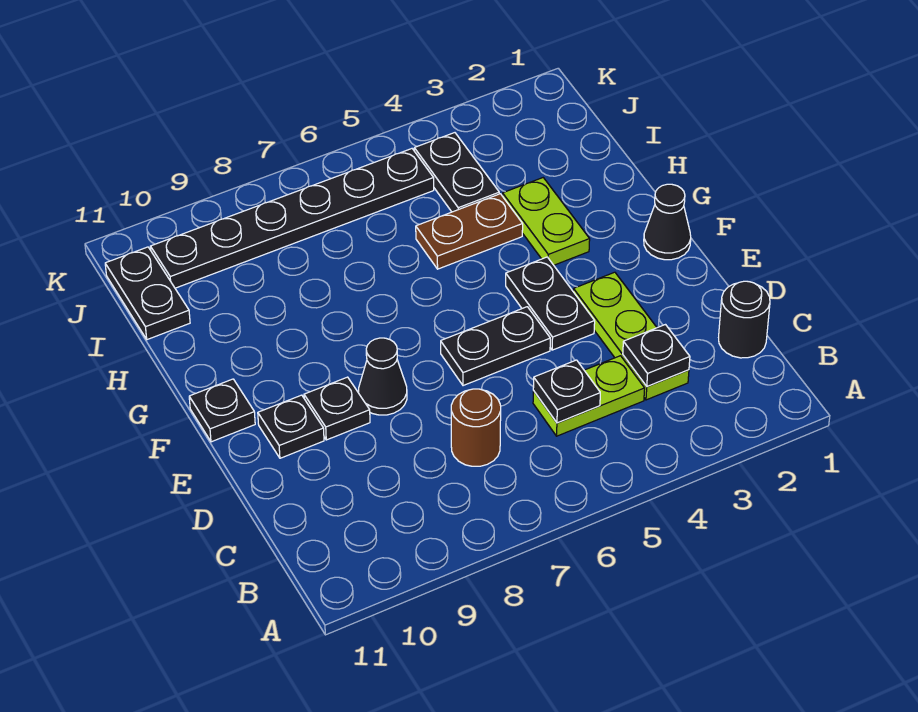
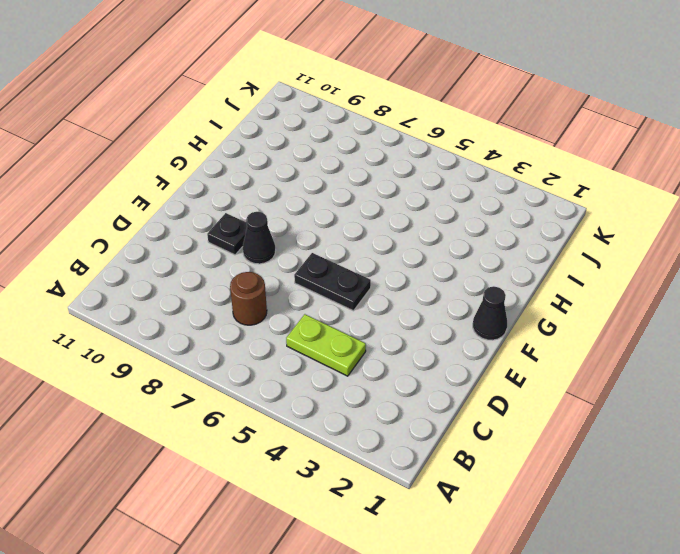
none -> black round brick C1 level 1
none -> lime plate C3:E3 level 1
none -> black plate E4:F4 level 1

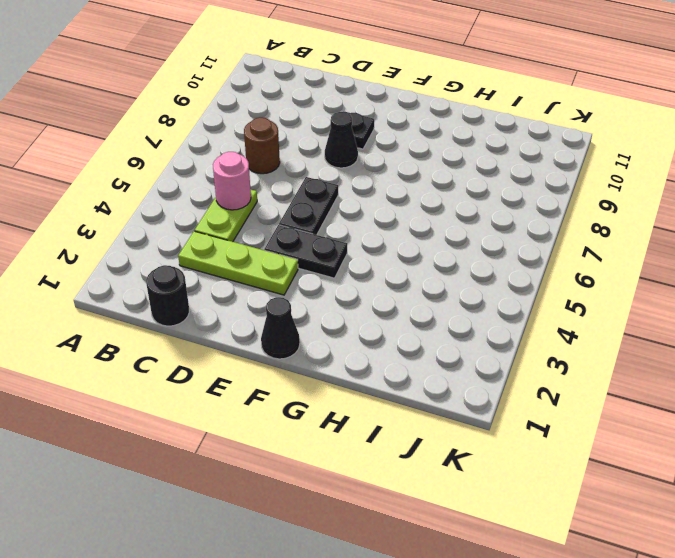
pink round brick C5 level 2 -> black plate C5 level 2
none -> black plate E10 level 1
none -> black plate F11 level 1
none -> lime plate G3:H3 level 1

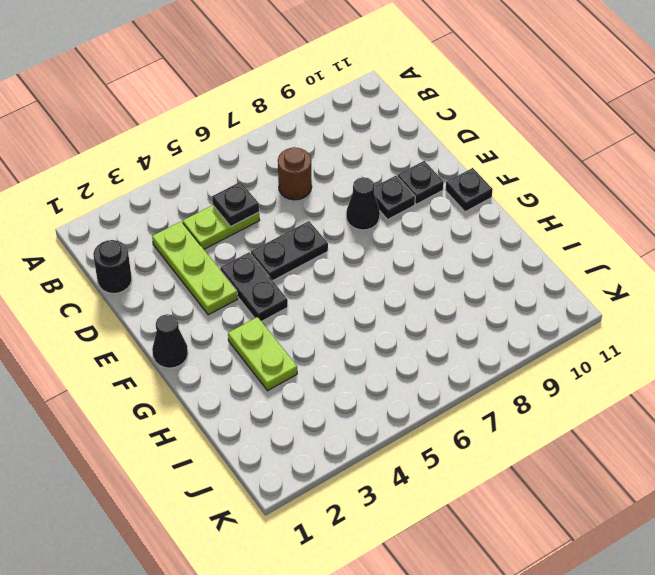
none -> brown plate H4:H5 level 1
none -> black plate I4:J4 level 1
none -> black plate I11:J11 level 1

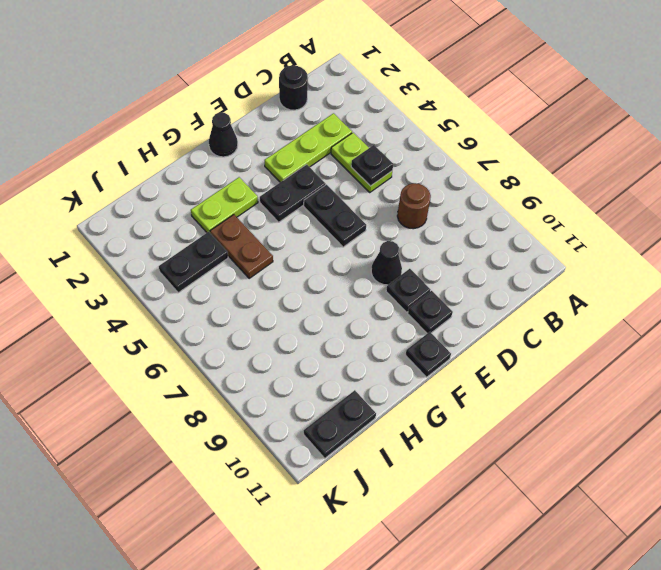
none -> black plate J5:J10 level 1
none -> black plate C3 level 2

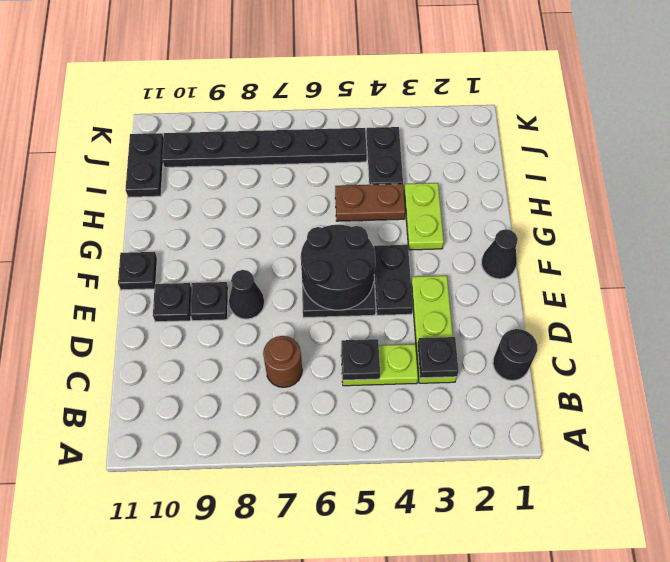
black round brick E5:F6 level 2 -> none

